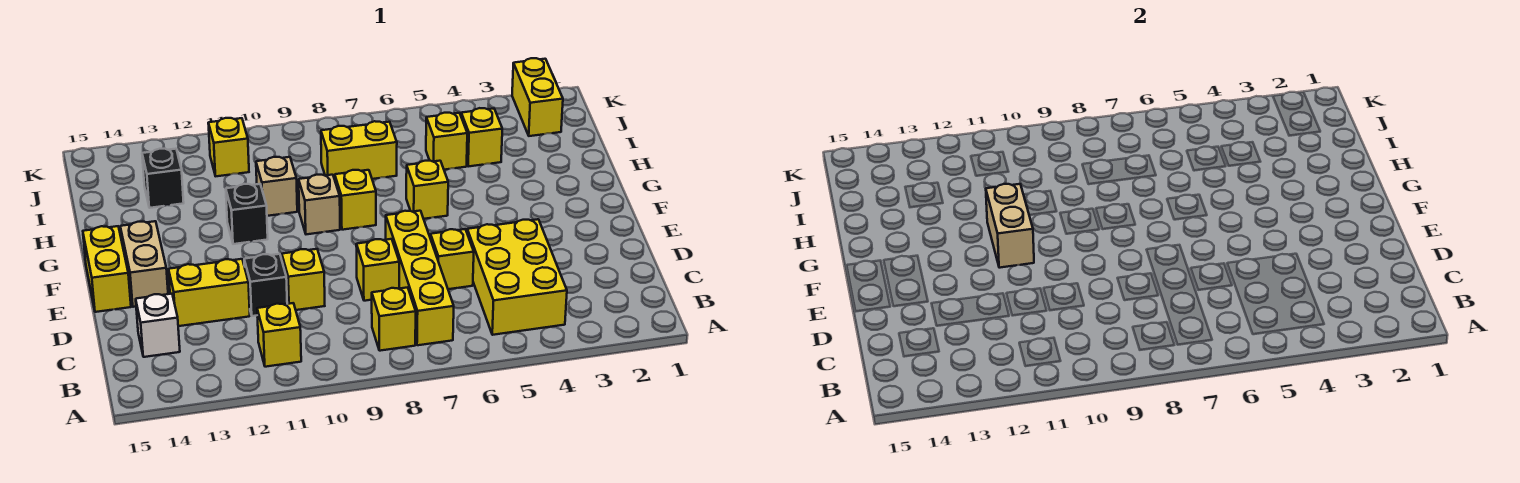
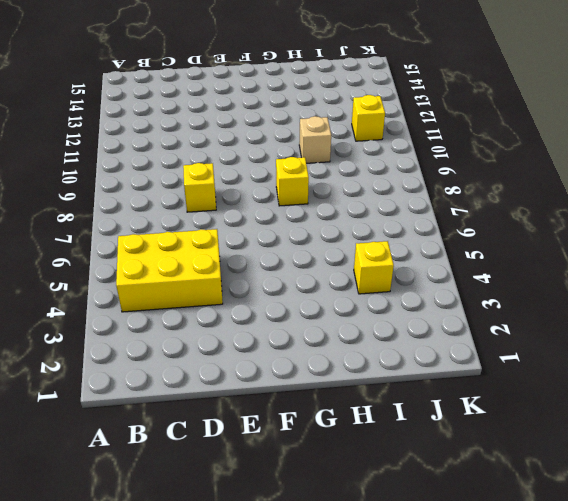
none -> yellow brick B7:E7 level 1
none -> yellow brick B8 level 1
none -> yellow brick B11 level 1

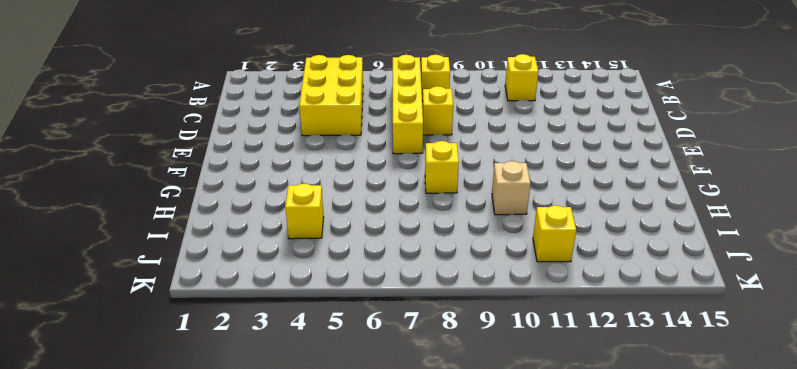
none -> white brick C14 level 1
none -> yellow brick D6 level 1
none -> yellow brick D10 level 1

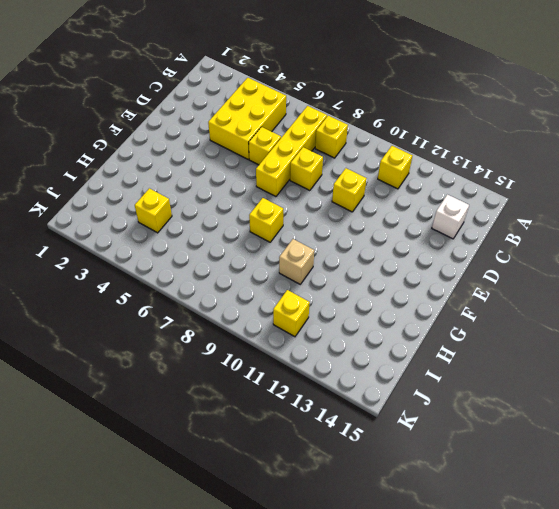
none -> black brick D11 level 1
none -> yellow brick D12:D13 level 1
none -> tan brick E14:F14 level 1

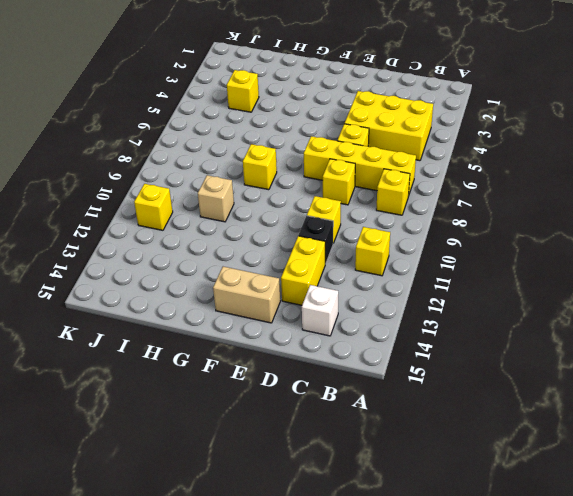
none -> yellow brick E15:F15 level 1
none -> yellow brick G6 level 1
none -> tan brick G9 level 1

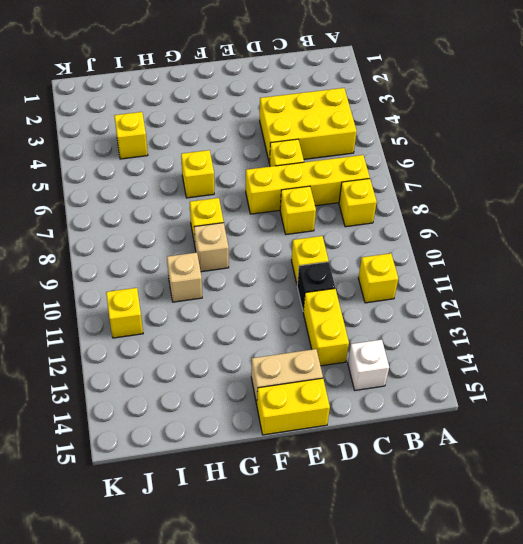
none -> black brick G11 level 1
none -> yellow brick I5 level 1
none -> yellow brick I7:I8 level 1

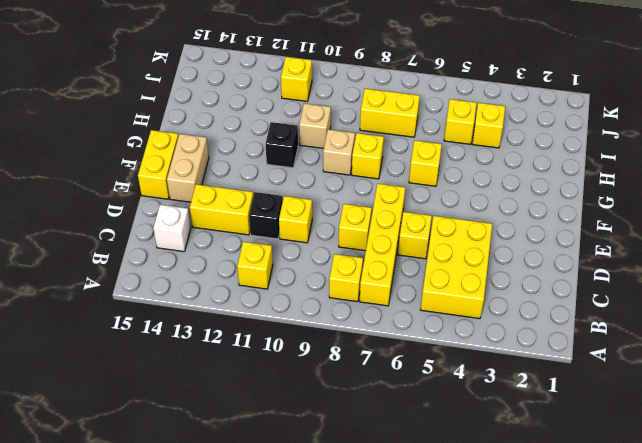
none -> black brick I13 level 1
none -> yellow brick J2:K2 level 1
none -> tan brick F11:G11 level 2

